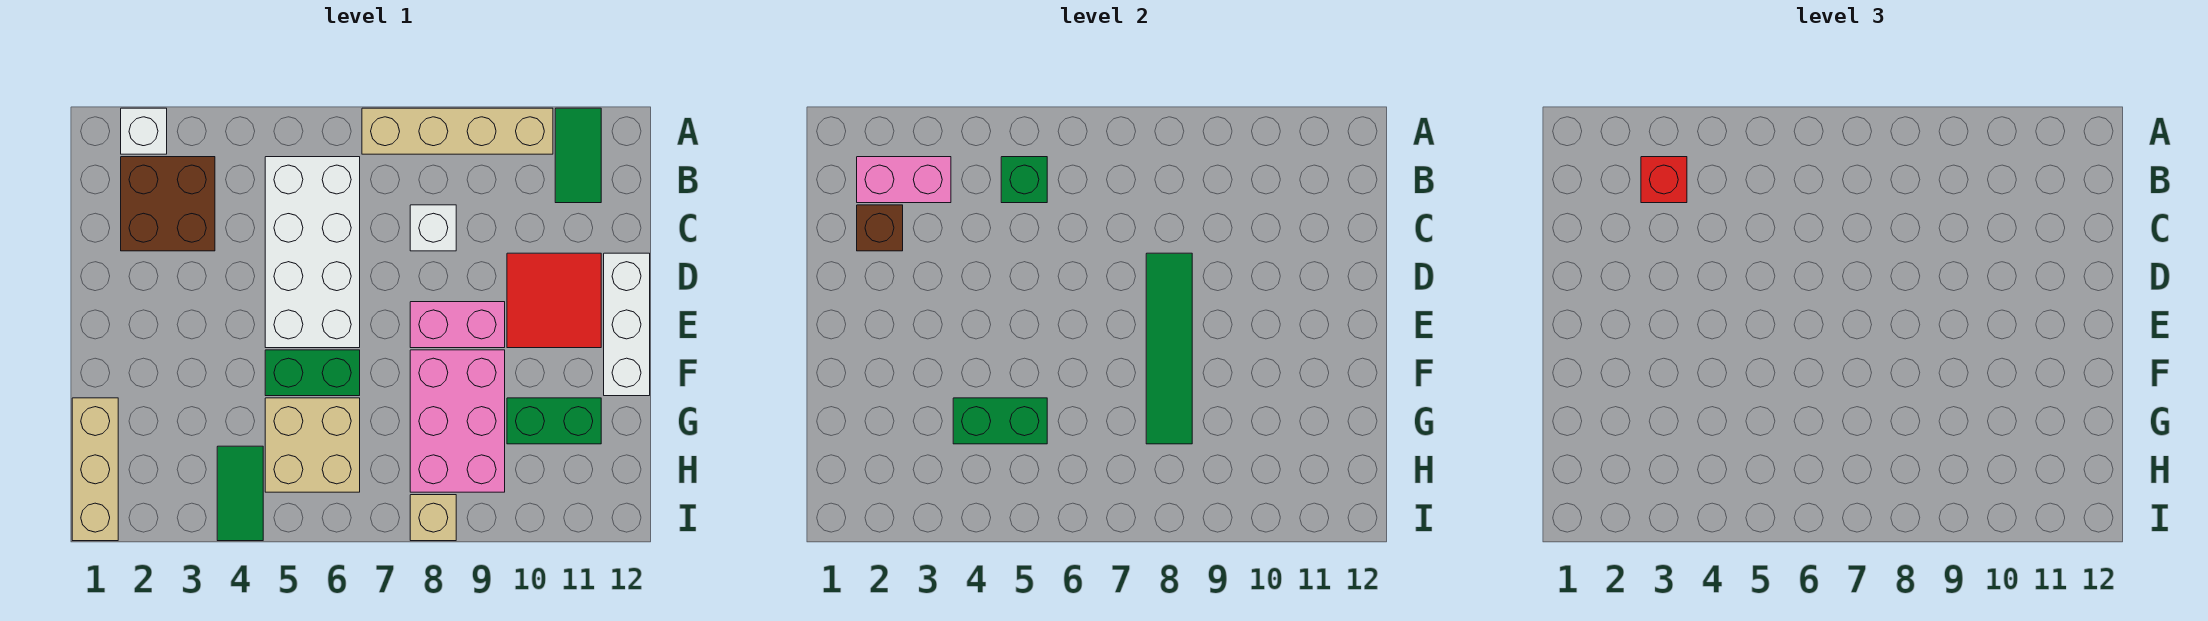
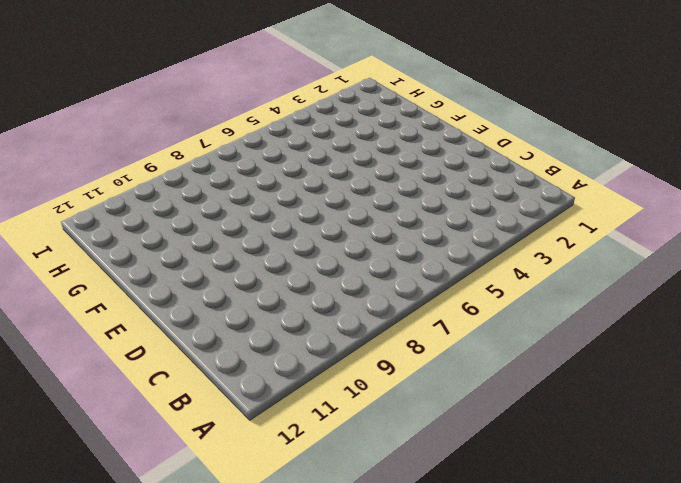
none -> white brick A2 level 1
none -> tan brick A7:A10 level 1
none -> green tile A11:B11 level 1

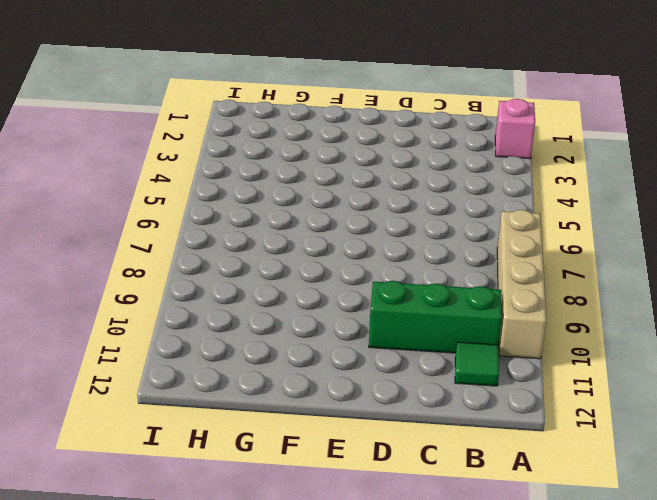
pink brick A2 level 1 -> white brick A2 level 1
green brick B10:D10 level 1 -> red tile D10:E11 level 1
green tile B11 level 1 -> green tile A11:B11 level 1
none -> brown brick B2:C3 level 1
none -> white brick B5:E6 level 1
none -> white brick C8 level 1

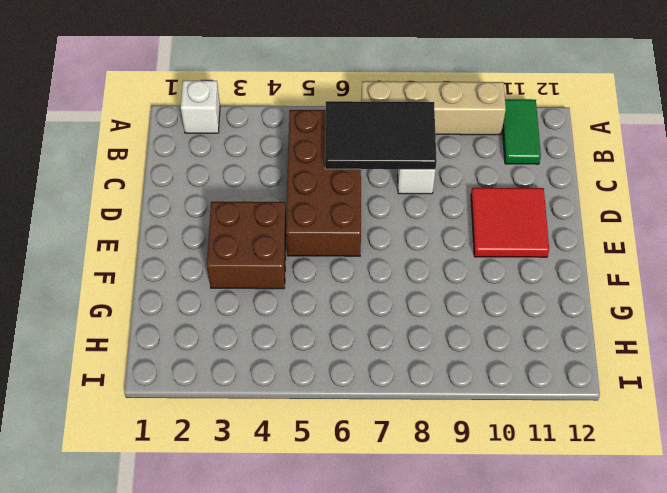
brown brick B5:E6 level 1 -> white brick B5:E6 level 1
black tile B6:C8 level 2 -> none
brown brick E3:F4 level 1 -> brown brick B2:C3 level 1
none -> white brick D12:F12 level 1
none -> pink brick E8:E9 level 1
none -> green brick F5:F6 level 1

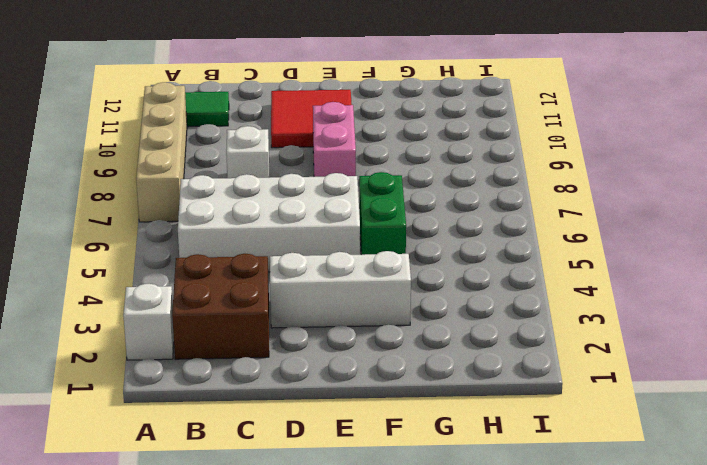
white brick D3:F3 level 1 -> white brick D12:F12 level 1
none -> pink brick F8:H9 level 1
none -> tan brick G1:I1 level 1
none -> tan brick G5:H6 level 1

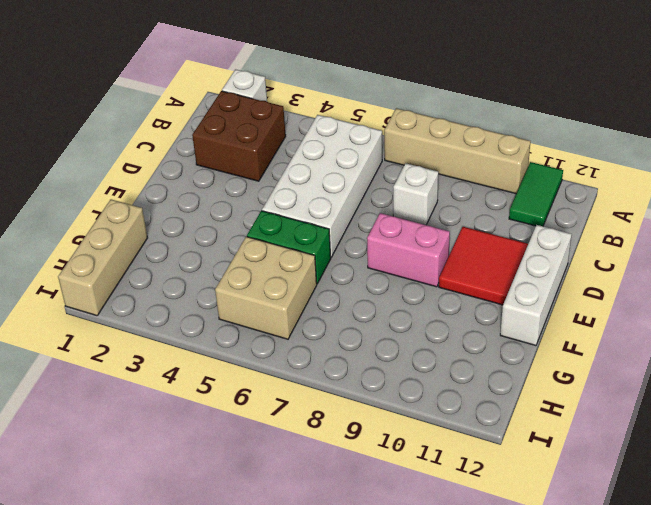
none -> pink brick F8:H9 level 1
none -> green brick G10:G11 level 1
none -> green tile H4:I4 level 1

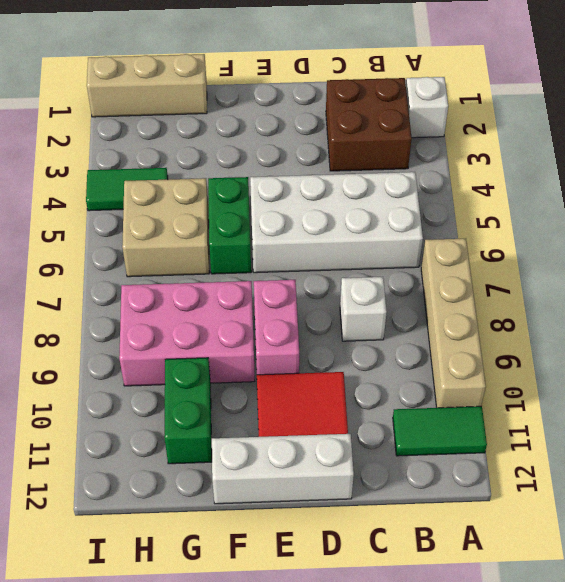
none -> tan brick I8 level 1
none -> pink brick B2:B3 level 2
none -> green brick B5 level 2

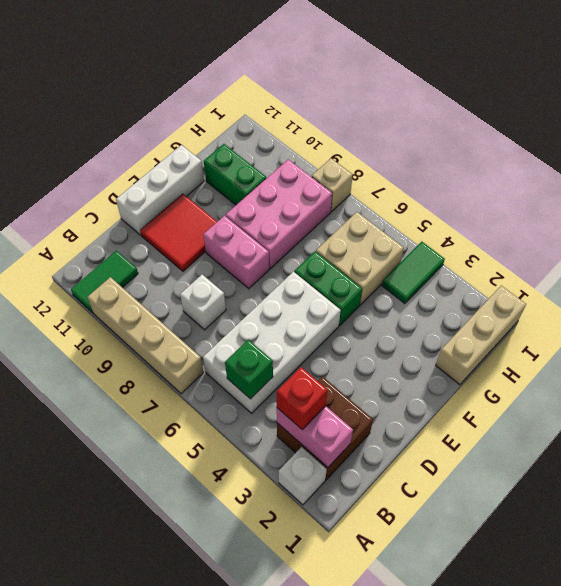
none -> brown brick C2 level 2
none -> green tile D8:G8 level 2
none -> green brick G4:G5 level 2

